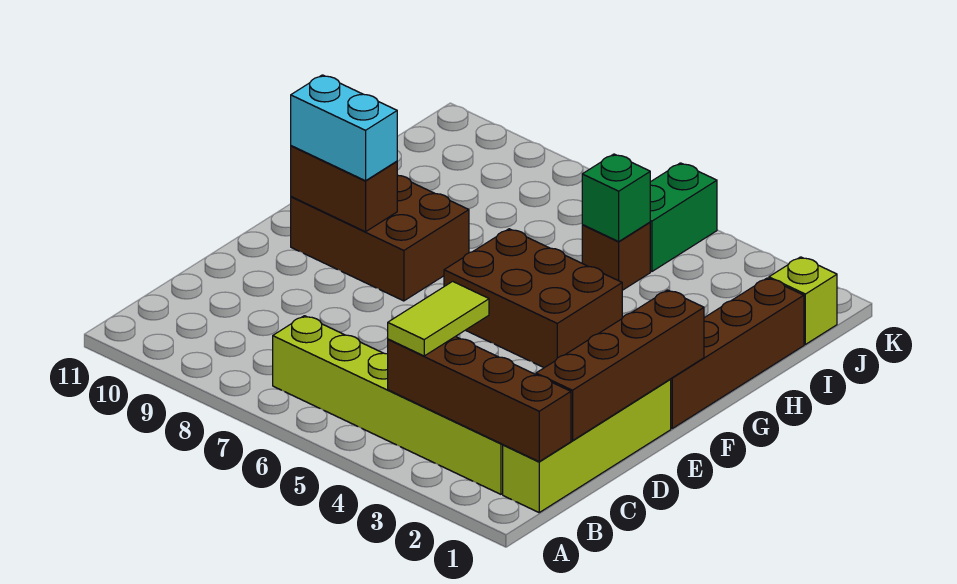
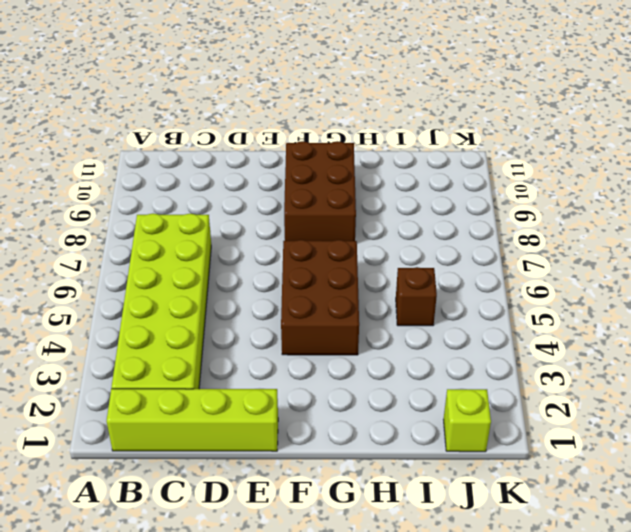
lime brick B2:C7 level 1 -> lime brick B2:B7 level 1
none -> brown brick F1:I1 level 1
none -> green brick J5:K5 level 1
none -> brown brick B1:B4 level 2

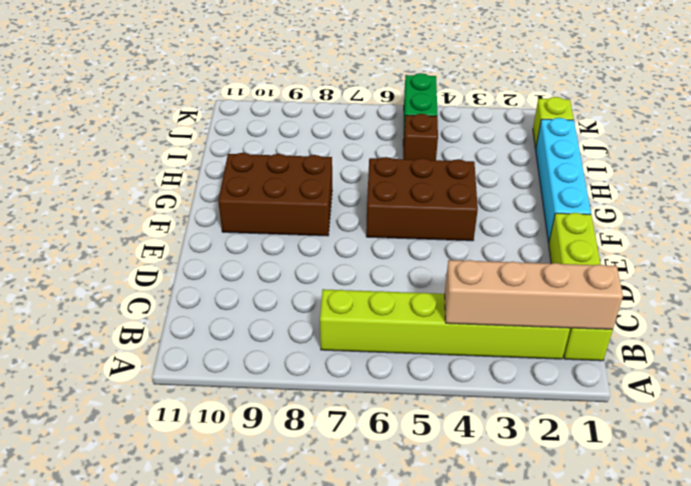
tan brick B1:B4 level 2 -> brown brick B1:B4 level 2
cyan brick F1:I1 level 1 -> brown brick F1:I1 level 1
none -> brown brick C1:F1 level 2
none -> brown brick F9:F10 level 2
none -> green brick I5 level 2

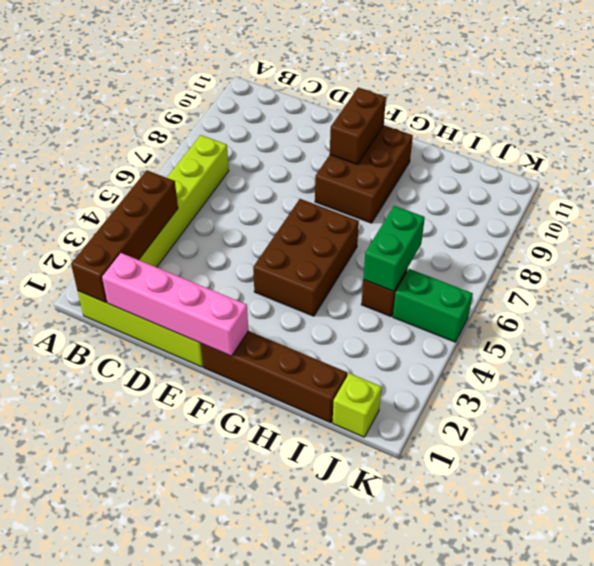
pink brick C1:F1 level 2 -> brown brick C1:F1 level 2
green brick I5:I6 level 2 -> green brick I5 level 2
none -> lime tile B4:C4 level 3
none -> cyan brick F9:F10 level 3

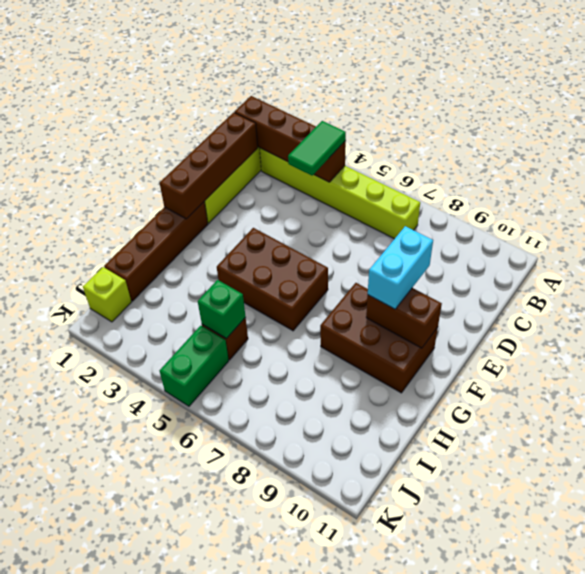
green tile B4:C4 level 3 -> lime tile B4:C4 level 3
cyan brick E9:F9 level 3 -> cyan brick F9:F10 level 3

